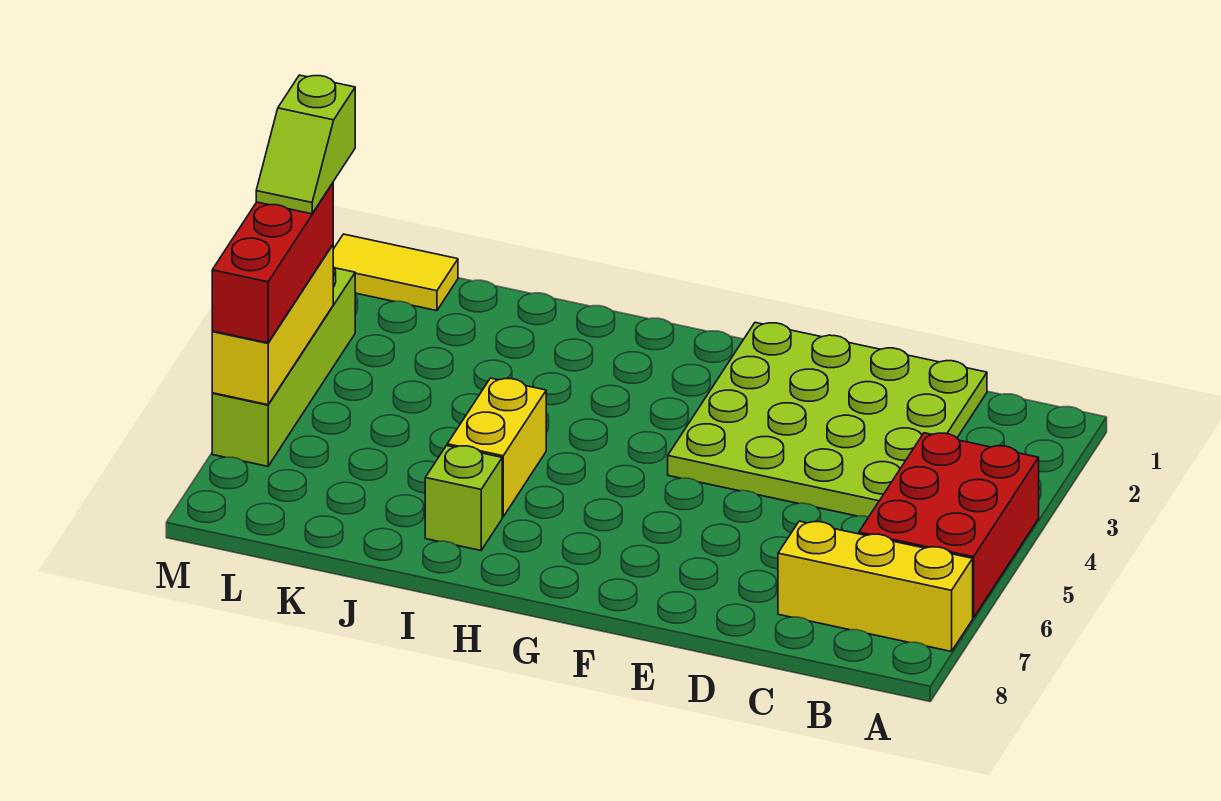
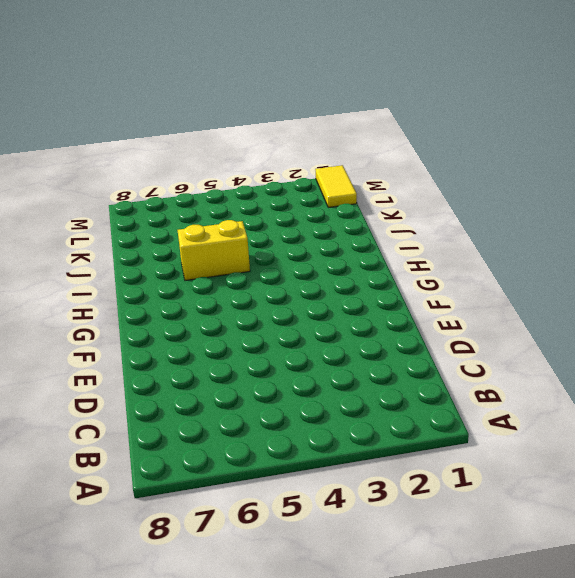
none -> red brick A4:B6 level 1
none -> yellow brick A7:C7 level 1

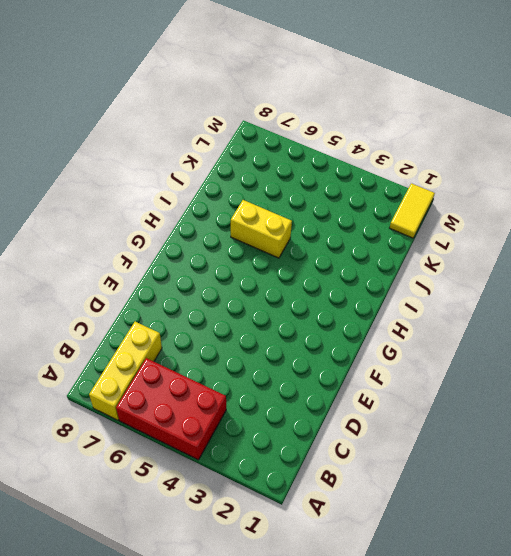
none -> lime plate C1:F4 level 1
none -> lime brick I7 level 1

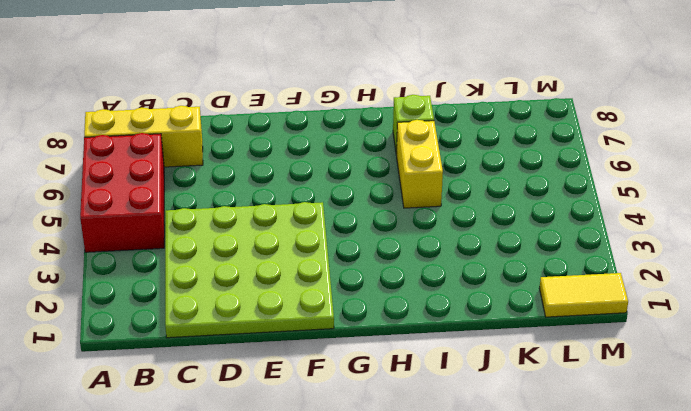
none -> lime brick M3:M6 level 1
none -> yellow brick M4:M6 level 2

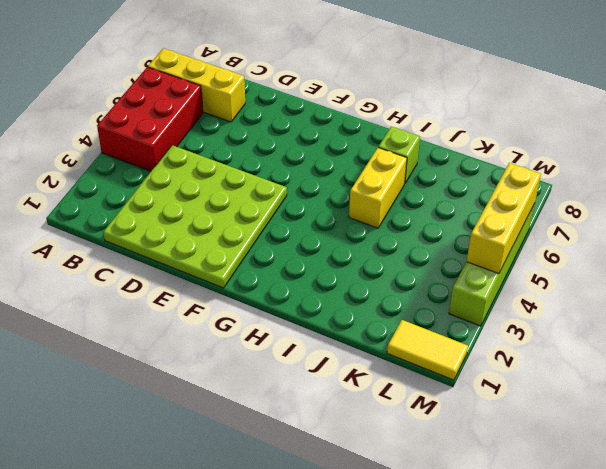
none -> red brick M4:M6 level 3
none -> lime slope M3:M4 level 4 top 3

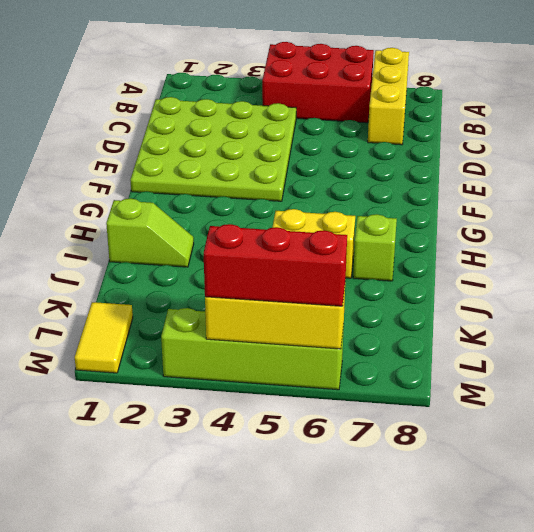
lime slope I1:I2 level 1 top 1 -> lime slope M3:M4 level 4 top 3

